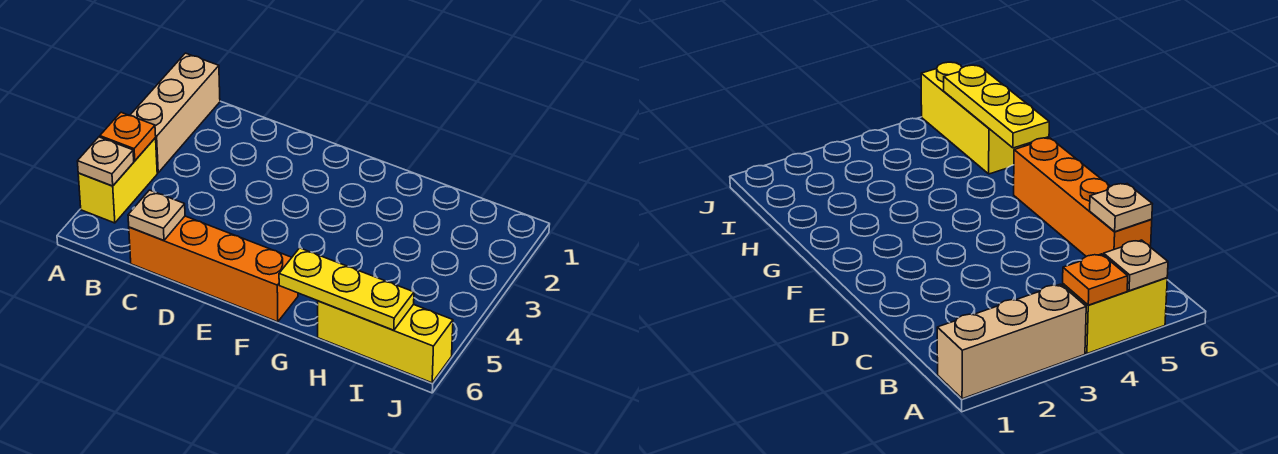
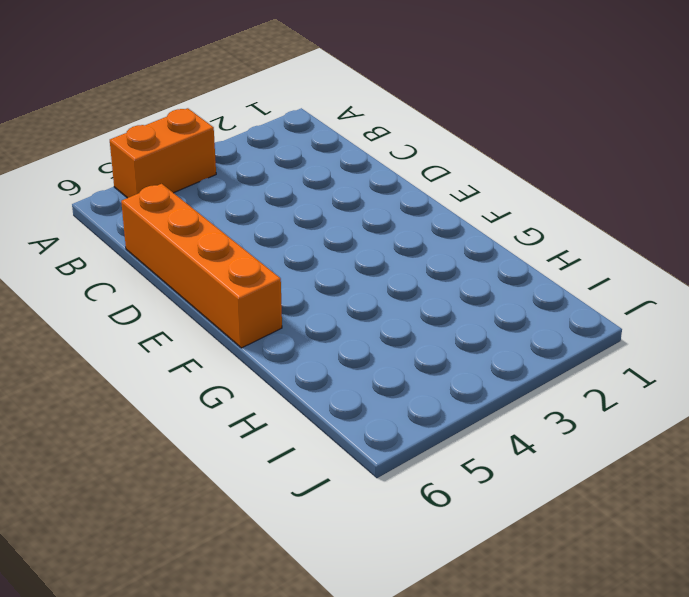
orange brick A4:A5 level 1 -> yellow brick A4:A5 level 1
none -> tan brick A1:A3 level 1
none -> yellow brick H6:J6 level 1

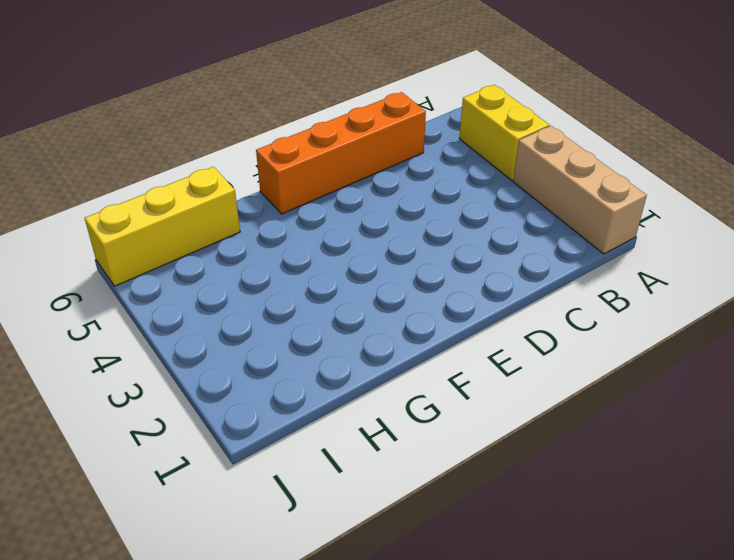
none -> orange plate A4 level 2
none -> tan plate A5 level 2

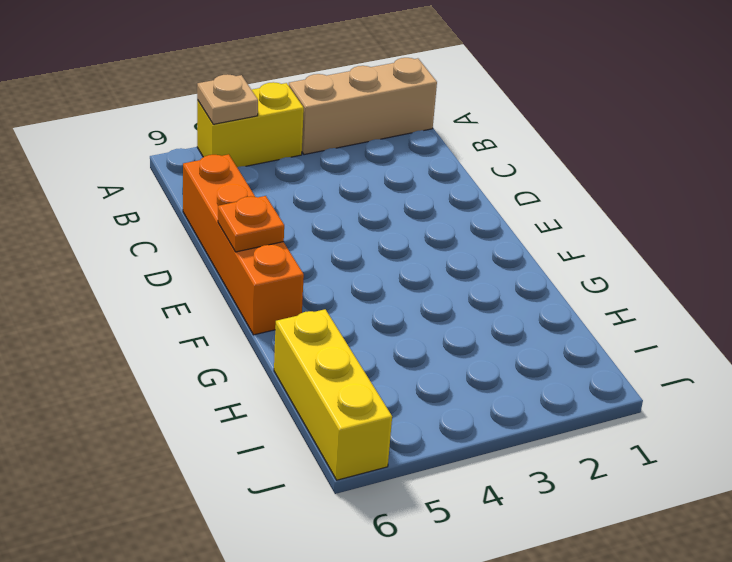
orange plate E6 level 2 -> orange plate A4 level 2
none -> tan plate C6 level 2
none -> yellow plate G6:I6 level 2

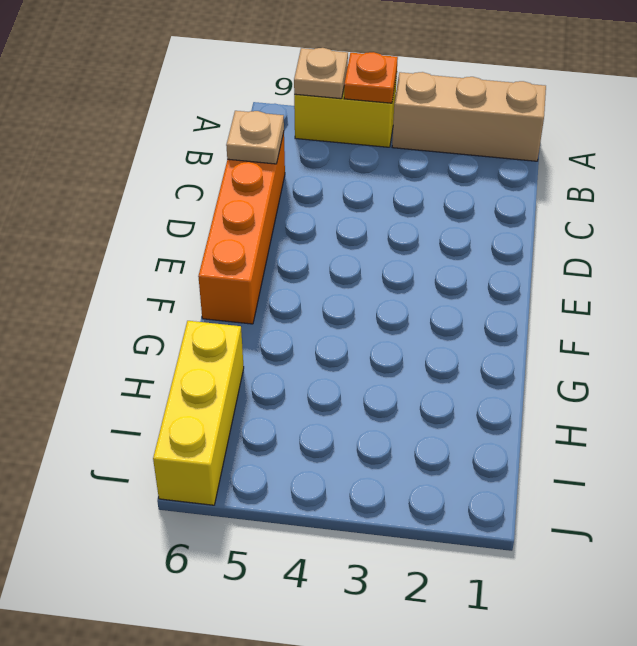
none -> yellow plate G6:I6 level 2

